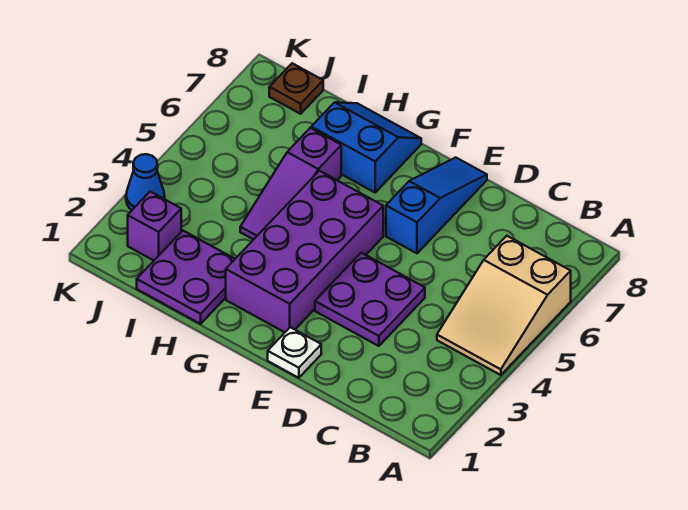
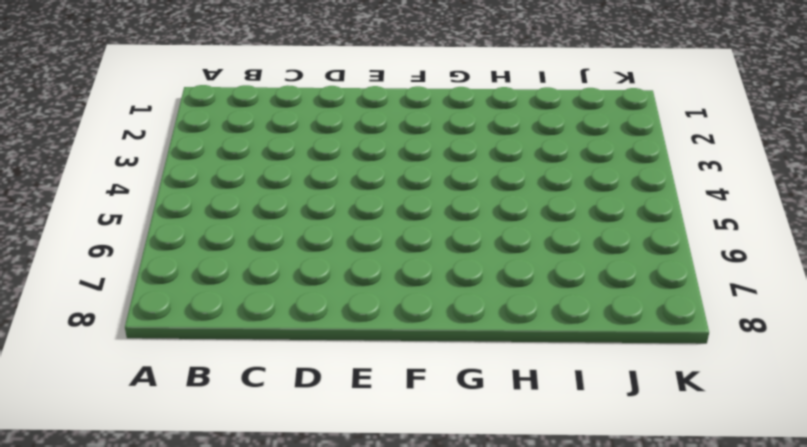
none -> tan slope A4:B6 level 1 top 6
none -> purple plate D3:E4 level 1

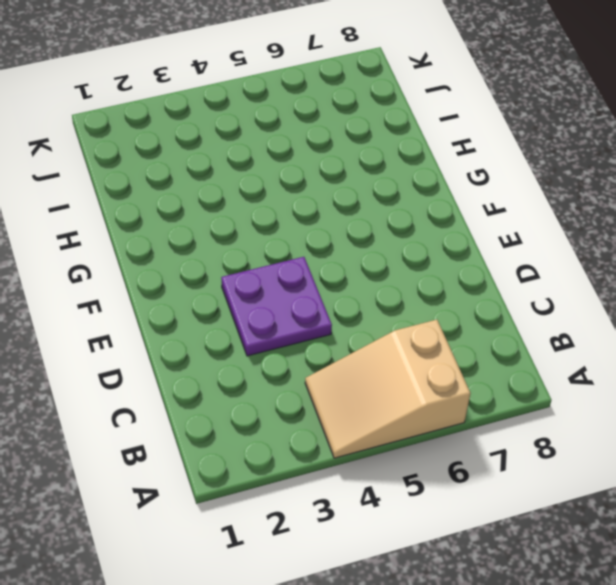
none -> white plate E1 level 1
none -> blue slope E6:E8 level 1 top 6

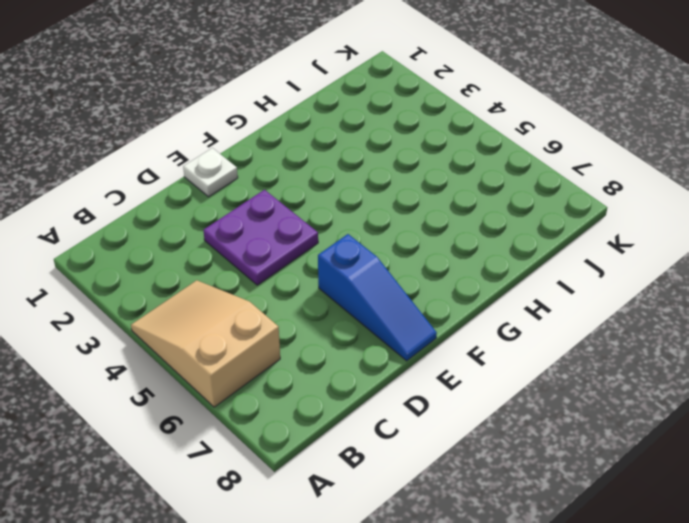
none -> purple brick F2:G5 level 1
none -> blue slope G7:H8 level 1 top 7

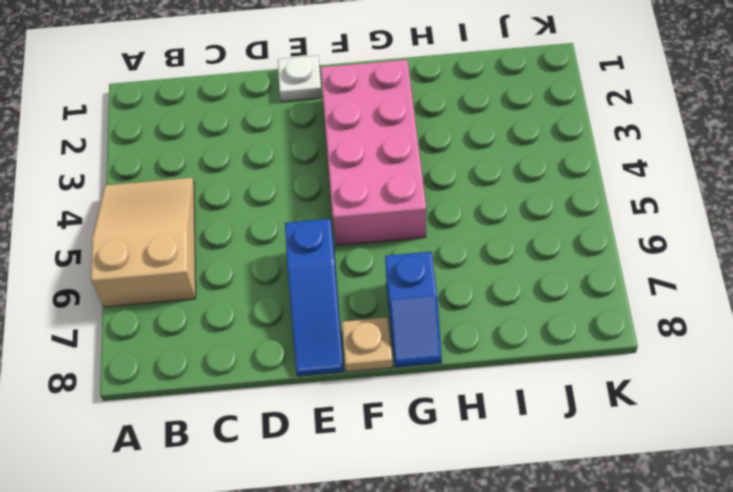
pink brick F2:G5 level 1 -> purple brick F2:G5 level 1
tan plate F8 level 1 -> none
blue slope G7:G8 level 1 top 7 -> blue slope G7:H8 level 1 top 7
none -> purple plate D3:E4 level 1
none -> purple plate H1:I2 level 1

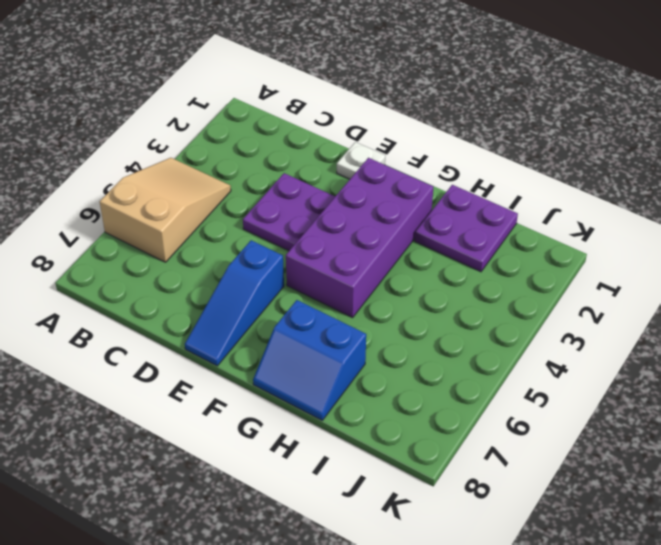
none -> purple slope H4:H6 level 1 top 6
none -> purple brick J2 level 1

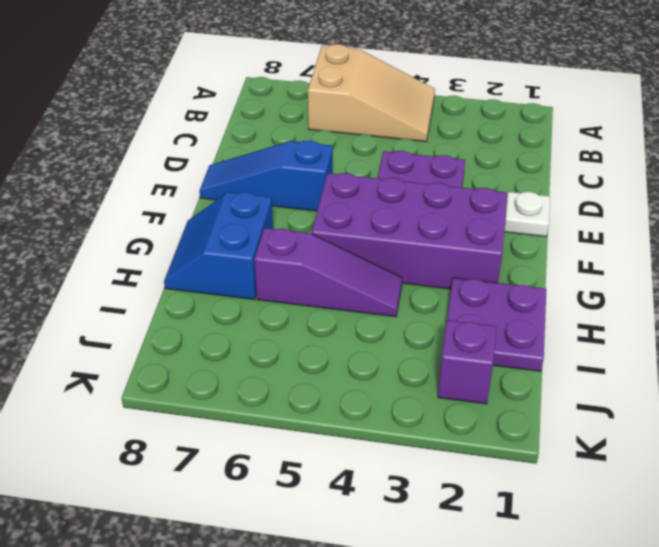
none -> brown plate J8 level 1
none -> blue cone K3 level 1

